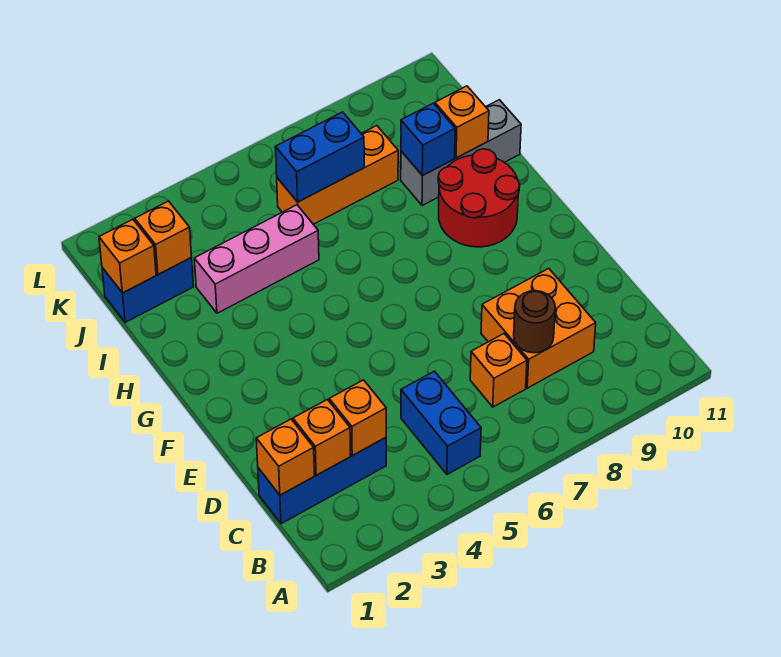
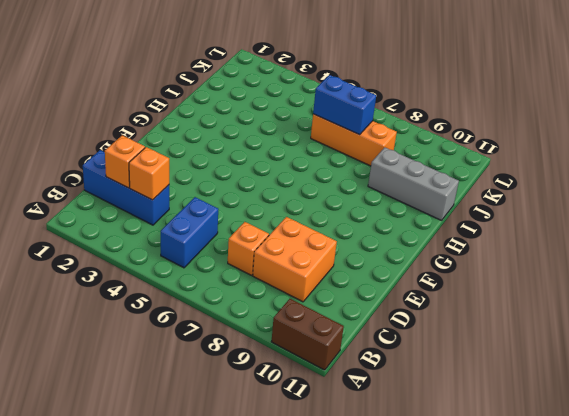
brown brick A10:A11 level 1 -> none
none -> red round brick G9:H10 level 1
none -> pink brick I3:I5 level 1
none -> blue brick J1:J2 level 1

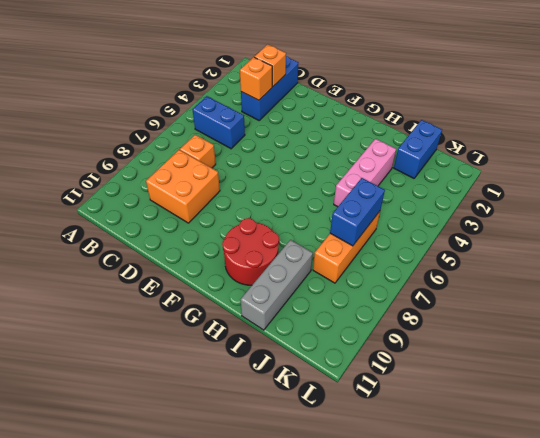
none -> orange brick C1 level 2
none -> brown round brick C8 level 2
none -> blue brick I9 level 2

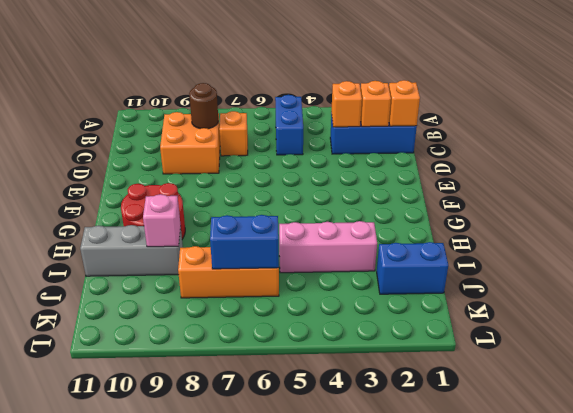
pink brick I9 level 2 -> blue brick I9 level 2
none -> orange brick I10 level 2
none -> orange brick J1 level 2
none -> orange brick J2 level 2

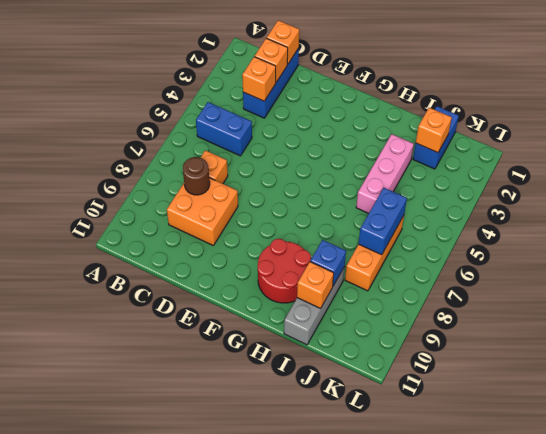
none -> orange brick J1 level 2

